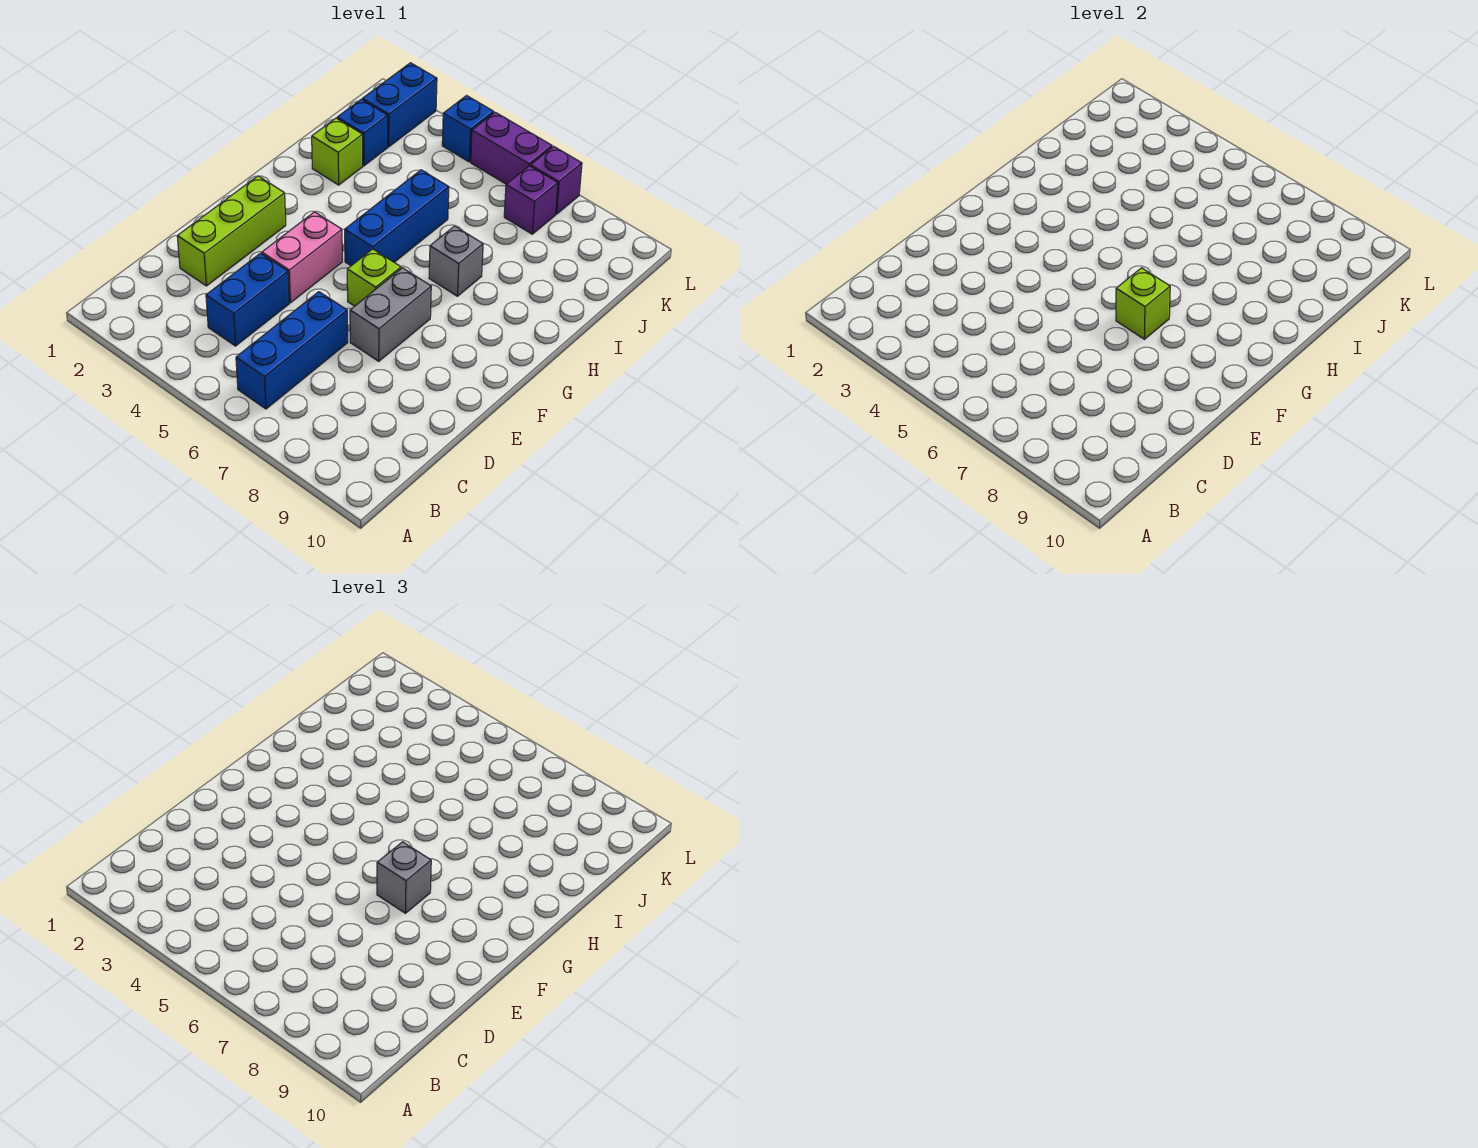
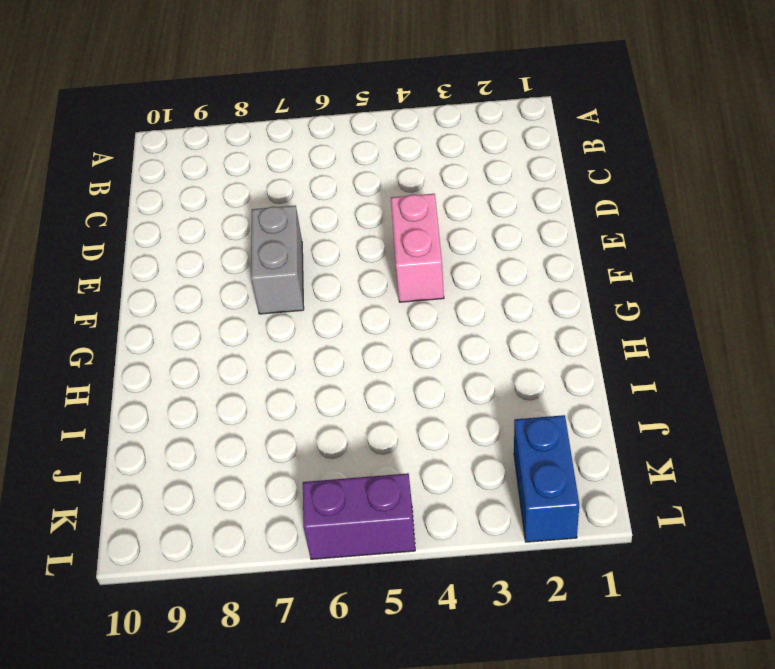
none -> blue brick B6:D6 level 1
none -> blue brick C4:D4 level 1
none -> lime brick D2:F2 level 1

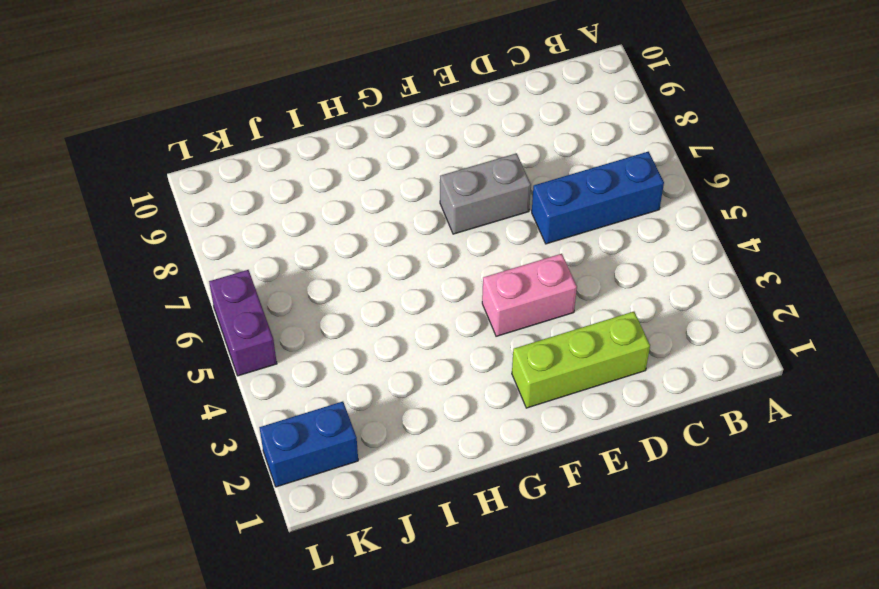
none -> blue brick C4:D4 level 1
none -> lime brick F6 level 1
none -> blue brick G5:I5 level 1

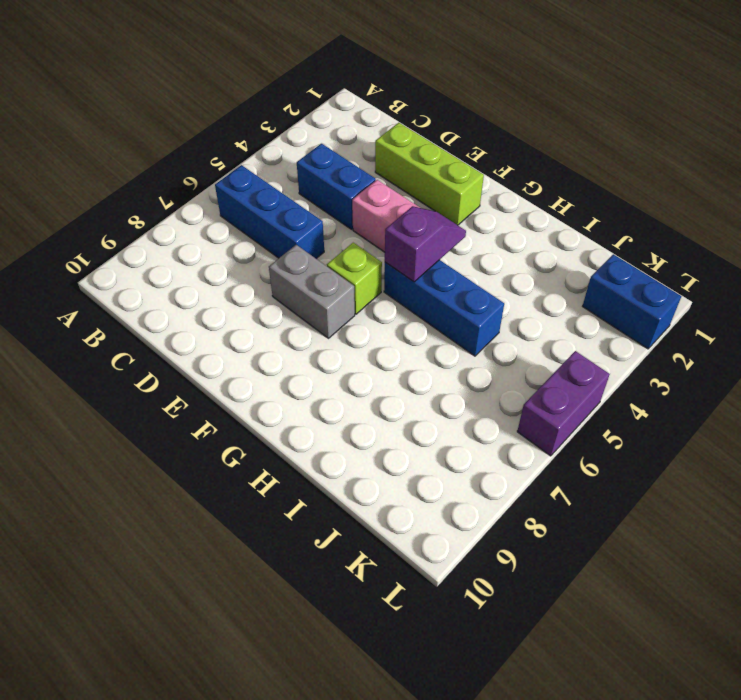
purple slope G4:G5 level 2 top 5 -> none
none -> grey brick H7 level 1
none -> lime brick I2 level 1
none -> blue brick J2 level 1

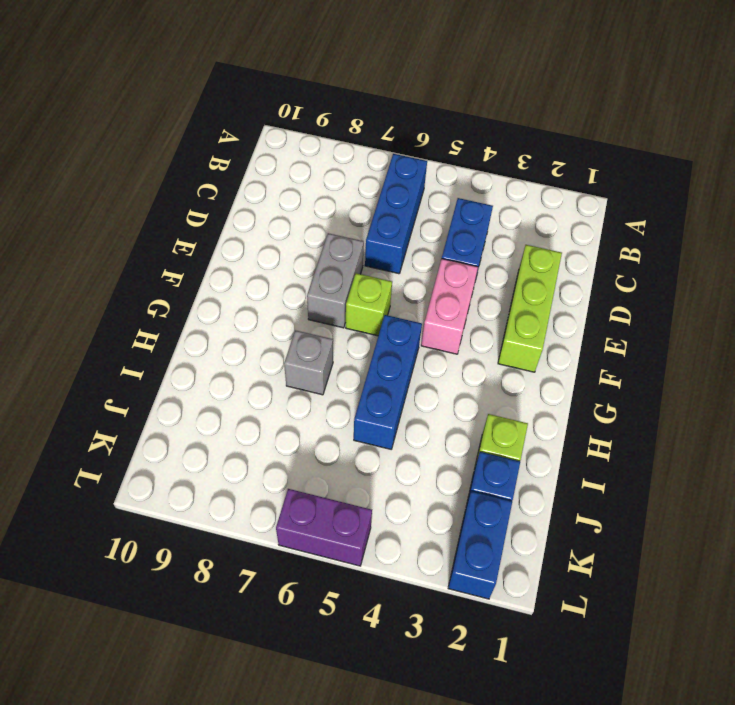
none -> purple brick K7 level 1
none -> blue brick L4 level 1
none -> purple brick L7 level 1

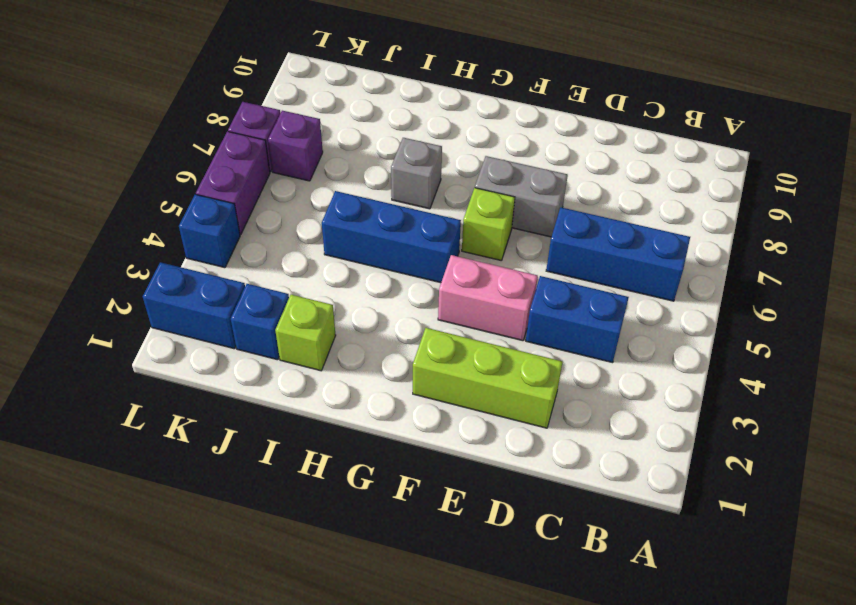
none -> lime brick F7 level 2
none -> grey brick F7 level 3

